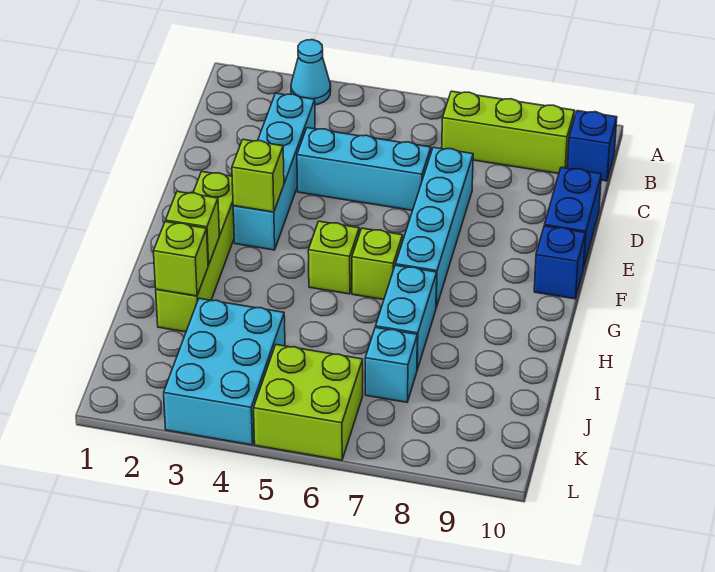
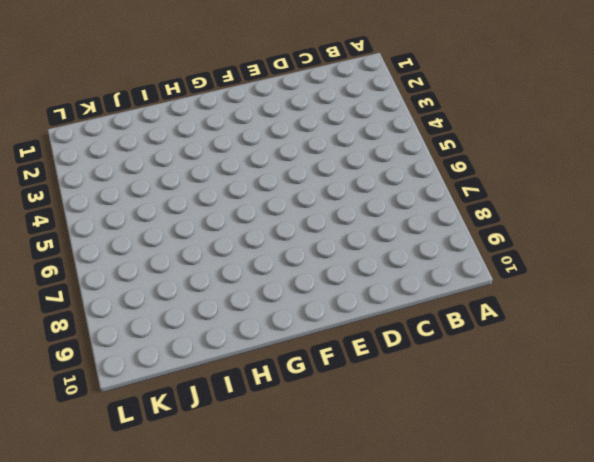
none -> cyan cone A3 level 1
none -> lime brick B7:B9 level 1
none -> blue brick B10 level 1

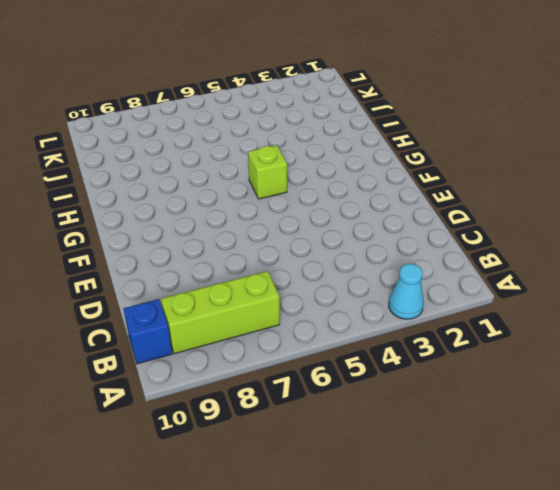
none -> cyan brick C3:F3 level 1
none -> cyan brick D4:D6 level 1
none -> cyan brick D7:G7 level 1

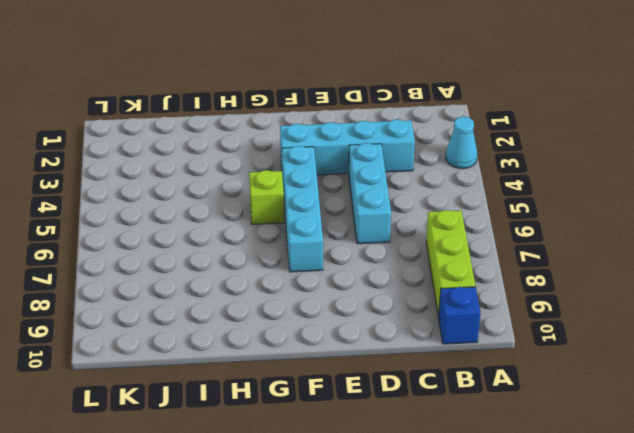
cyan brick F4:F7 level 1 -> cyan brick D7:G7 level 1
none -> blue brick D10:E10 level 1
none -> lime brick F2:I2 level 1
none -> blue brick F10 level 1

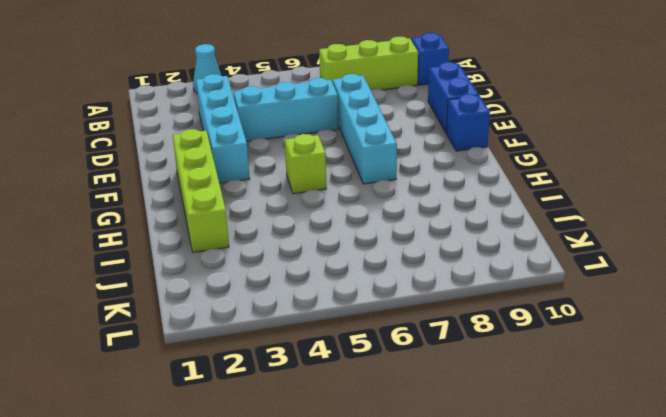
none -> lime brick G6 level 1
none -> cyan brick H7:I7 level 1
none -> cyan brick J3:L4 level 1

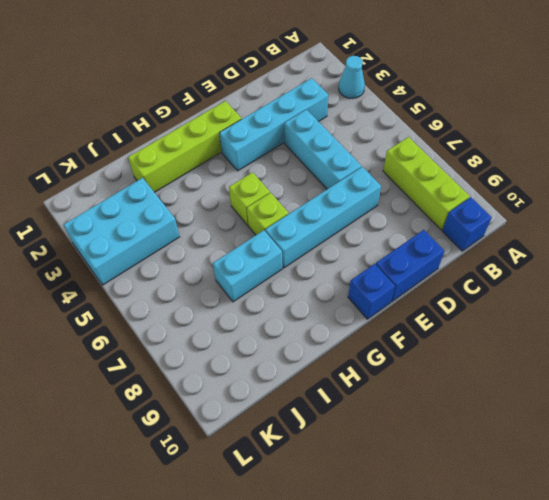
none -> cyan brick J7 level 1
none -> lime brick K5:L6 level 1
none -> lime brick F3 level 2

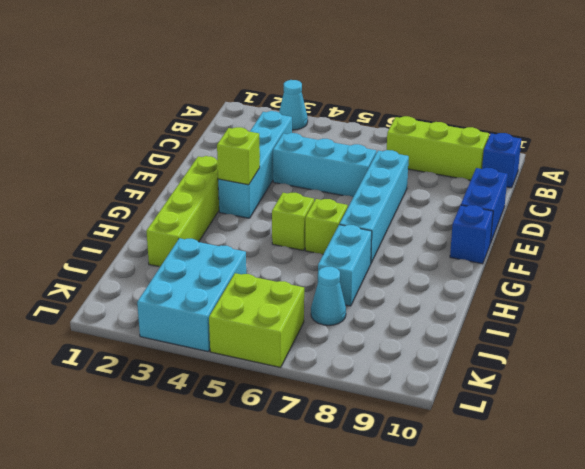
cyan cone J7 level 1 -> cyan brick J7 level 1
none -> lime brick H2 level 2
none -> lime brick I2 level 2

